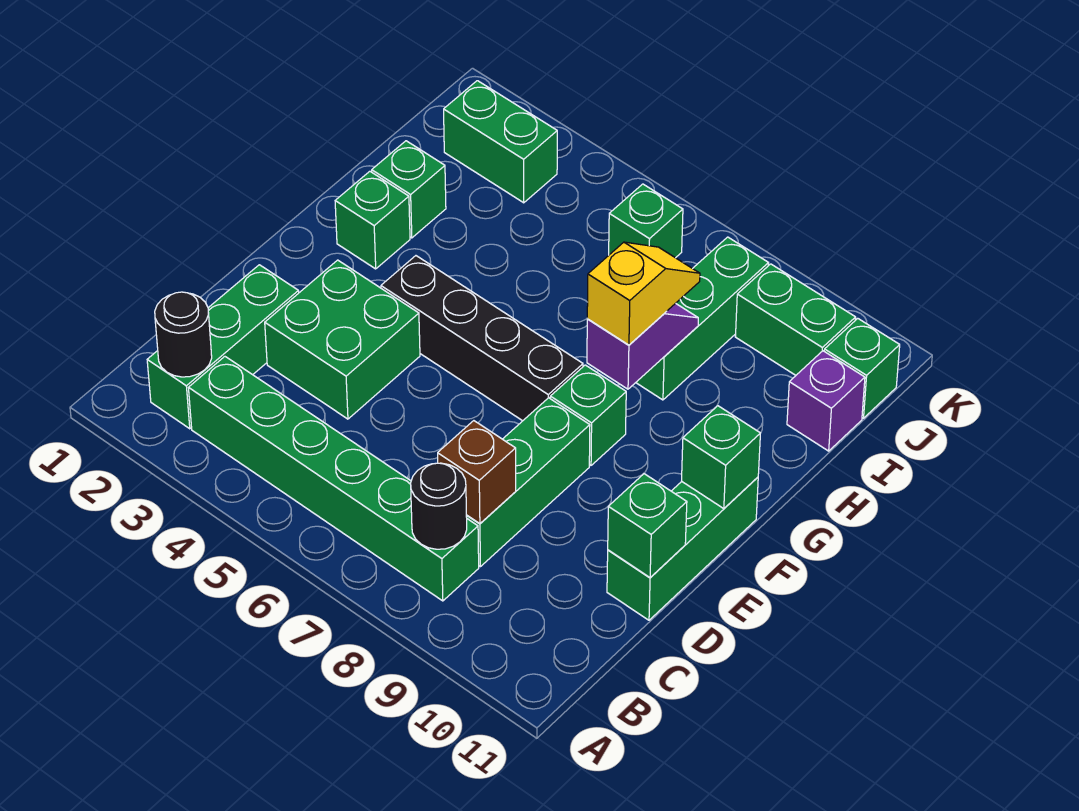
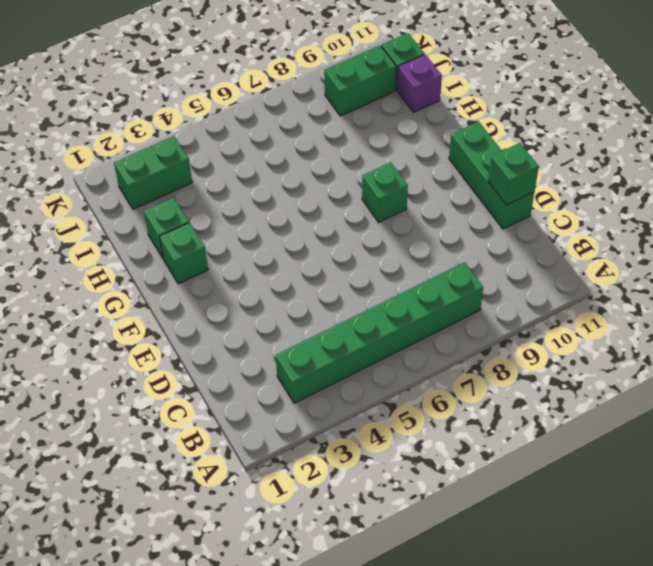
none -> green brick B2:D2 level 1
none -> green brick C8:E8 level 1
none -> green brick D3:E4 level 1

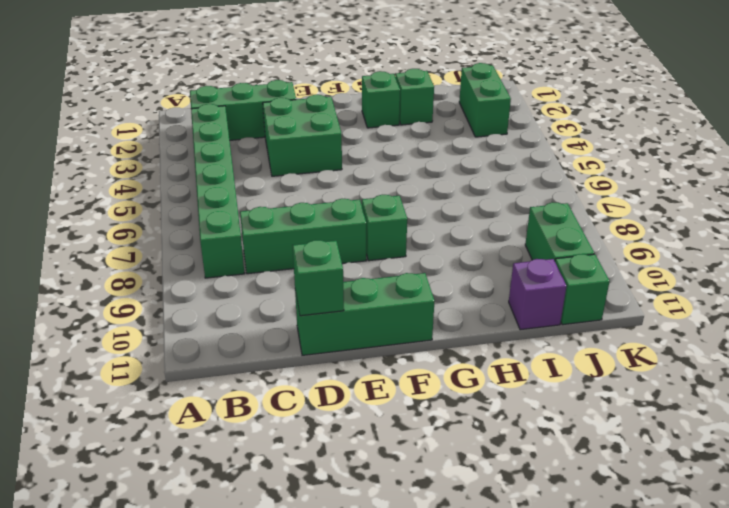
none -> black brick F4:F7 level 1
none -> green brick H8:J8 level 1
none -> green brick J6 level 1

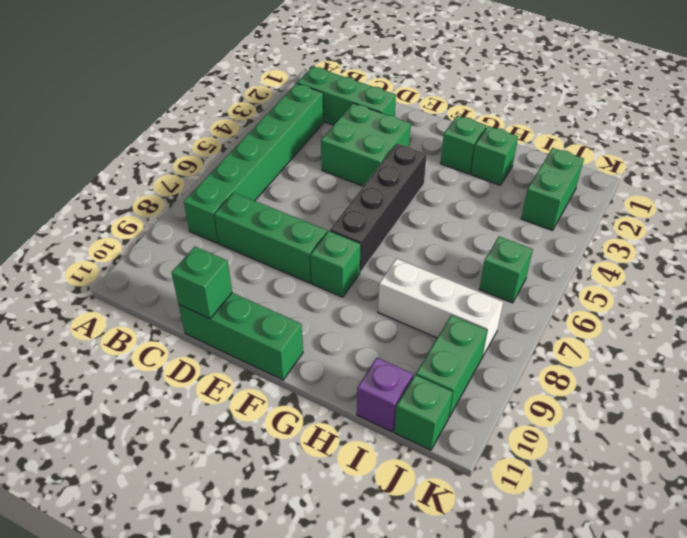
white brick H8:J8 level 1 -> green brick H8:J8 level 1
none -> black round brick B2 level 2
none -> black round brick B8 level 2
none -> brown brick C8 level 2

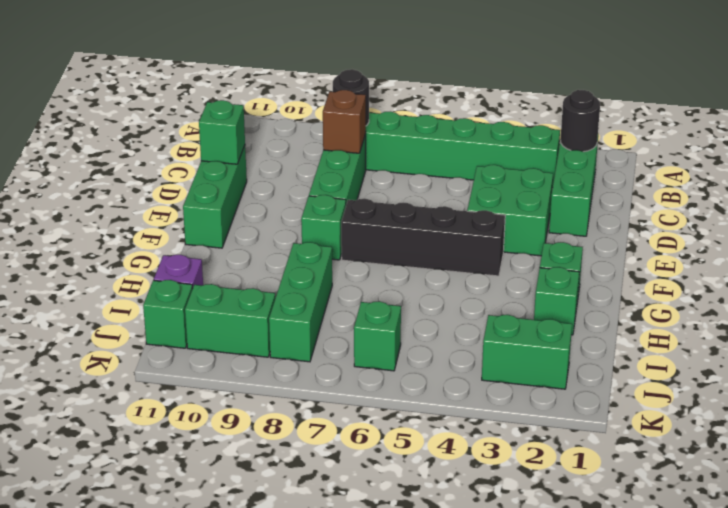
none -> green brick F11 level 2
none -> purple slope G8:H8 level 2 top G
none -> yellow slope G8:H8 level 3 top G

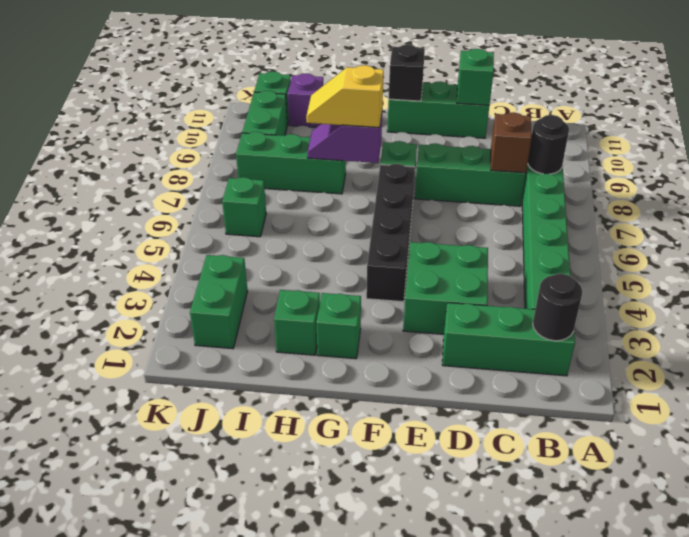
black brick F11 level 2 -> green brick F11 level 2

